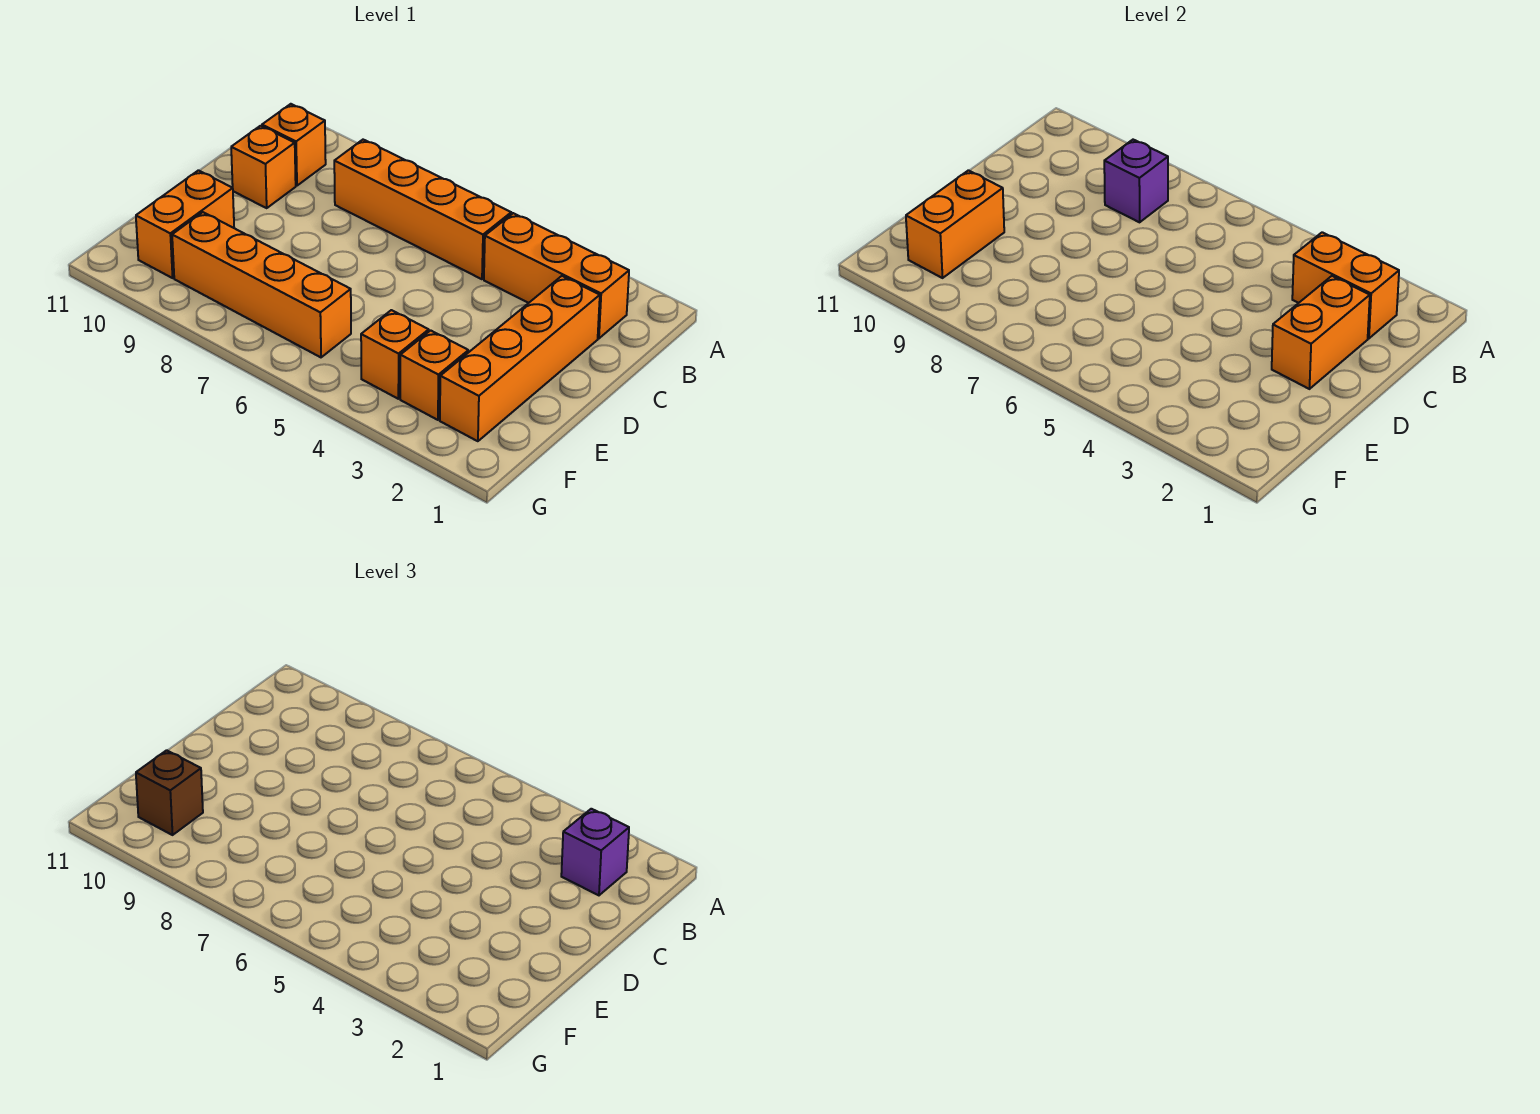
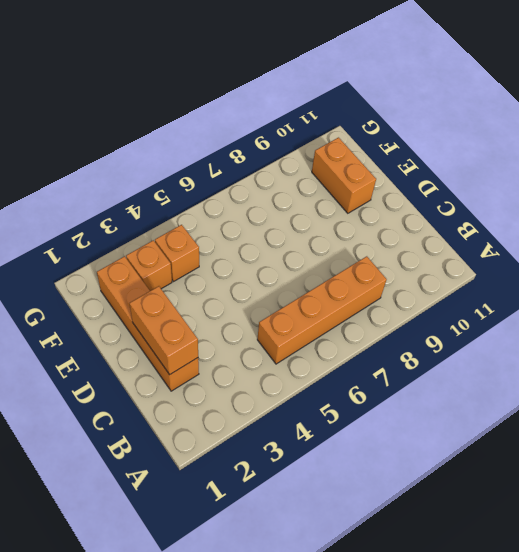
none -> orange brick B2:B4 level 1
none -> orange brick B10 level 1
none -> orange brick C10 level 1

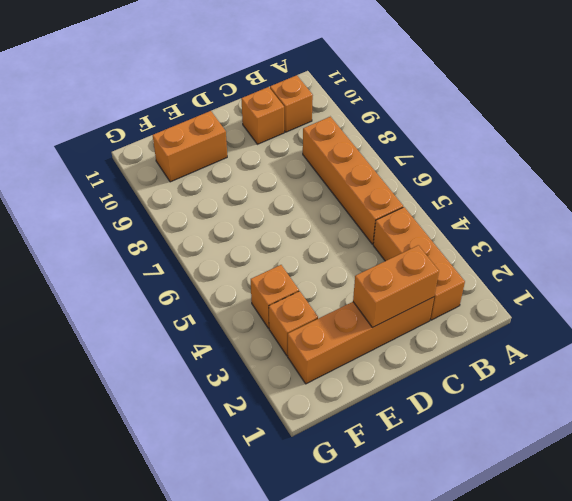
none -> orange brick F6:F9 level 1
none -> orange brick B2:B3 level 2
none -> purple brick B8 level 2

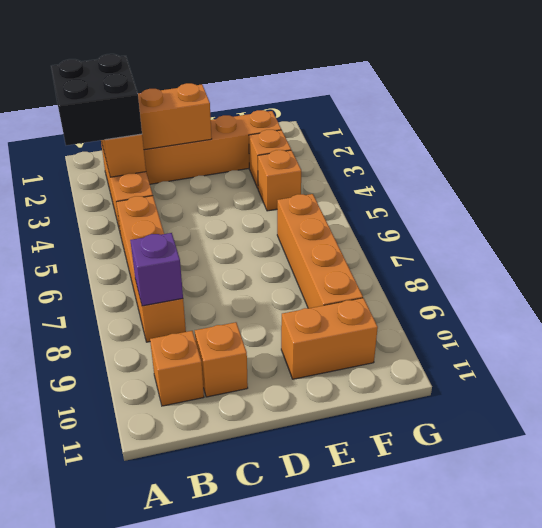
black brick A2:B3 level 3 -> purple brick B2 level 3
none -> orange brick E10:F10 level 2
none -> brown brick F10 level 3

